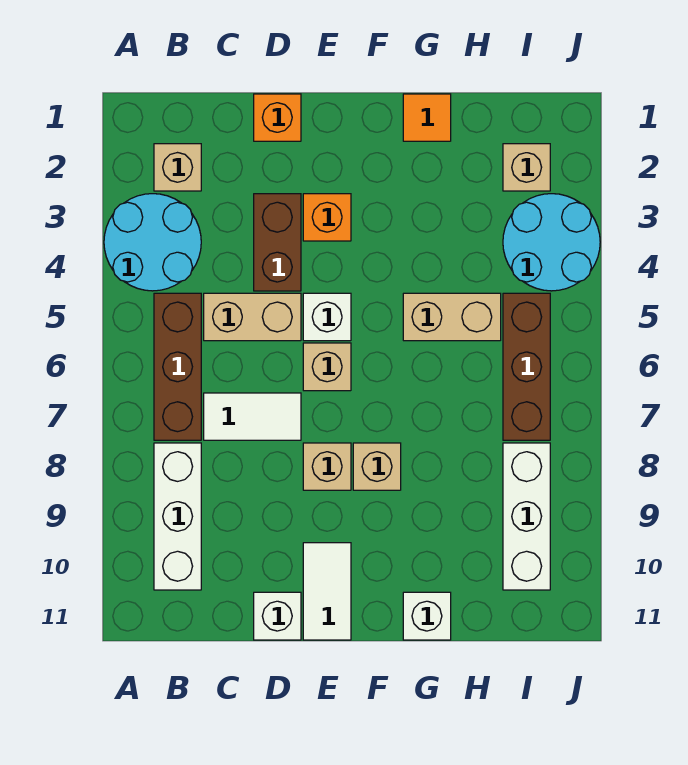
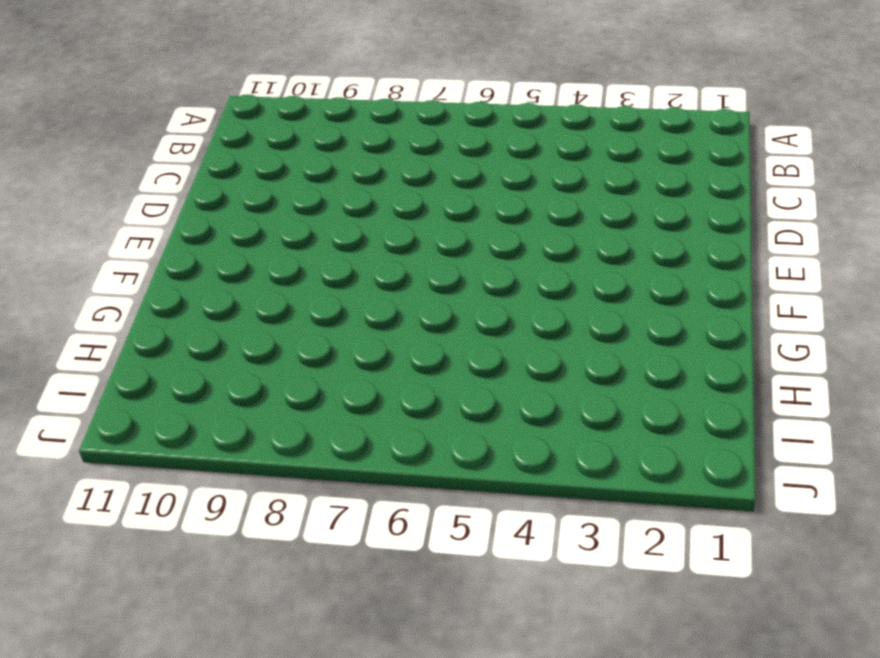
none -> cyan round brick A3:B4 level 1
none -> tan brick B2 level 1
none -> brown brick B5:B7 level 1

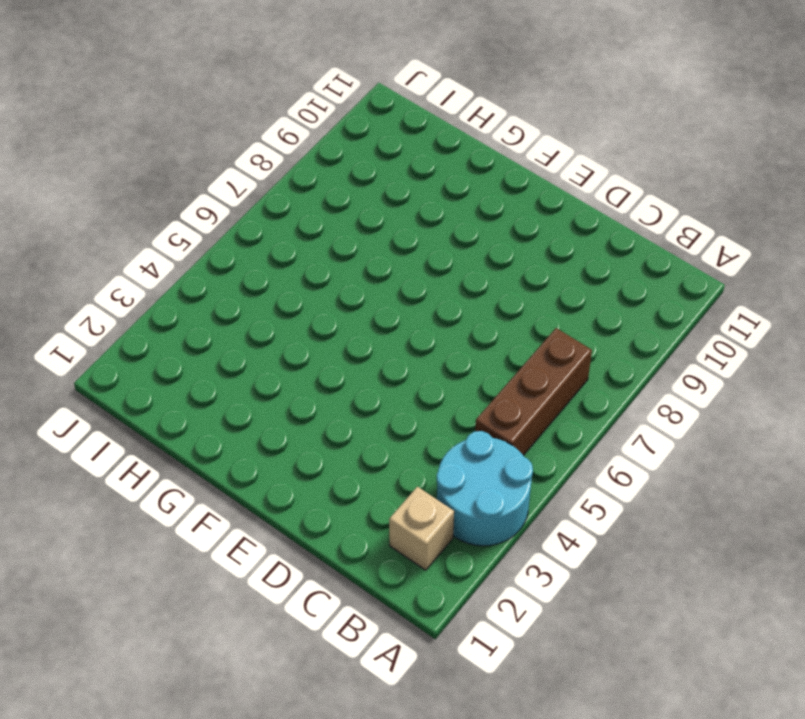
none -> white brick B8:B10 level 1
none -> tan brick C5:D5 level 1
none -> white tile C7:D7 level 1

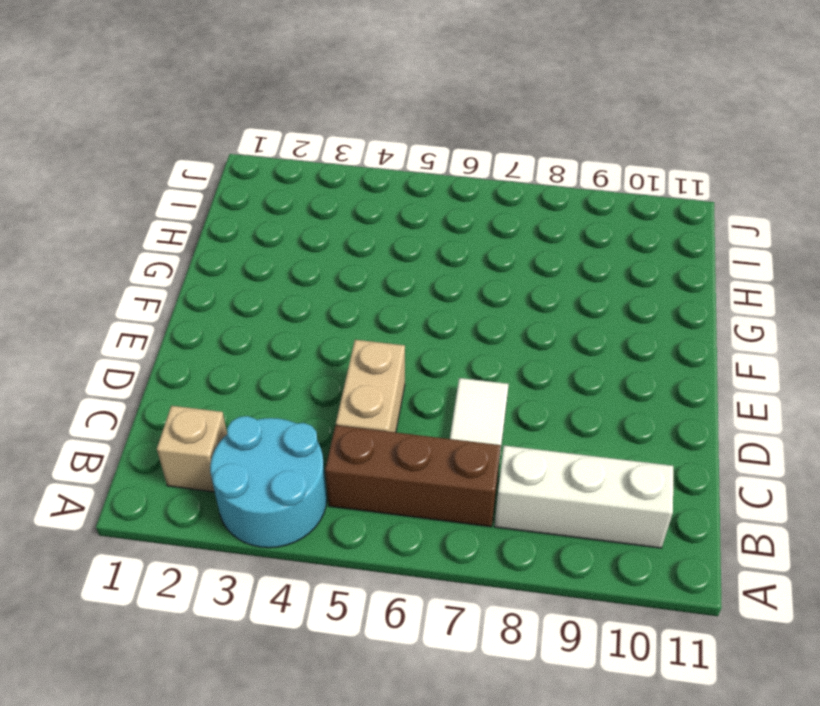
none -> orange brick D1 level 1
none -> brown brick D3:D4 level 1
none -> white brick D11 level 1

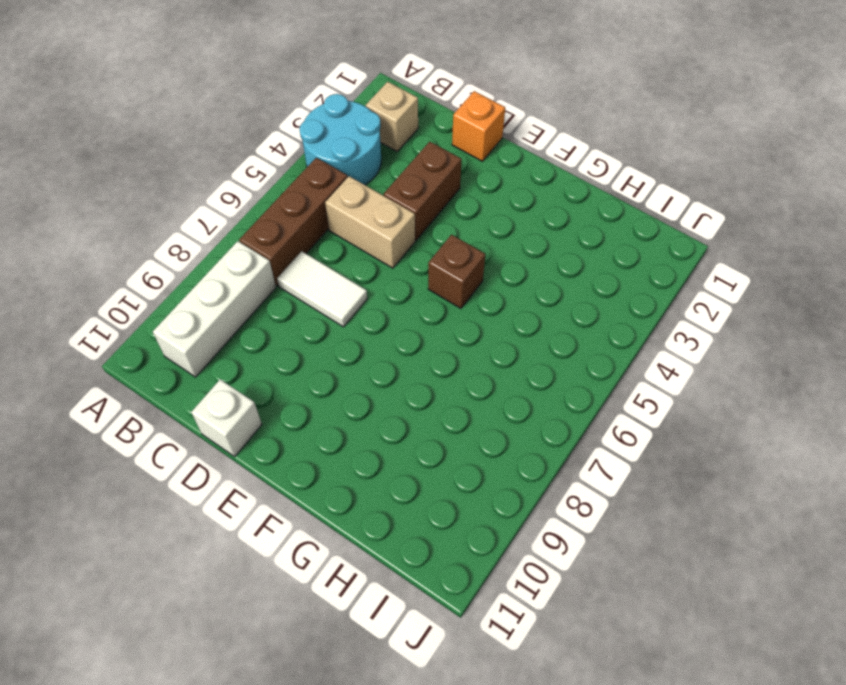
brown brick F5 level 1 -> none
none -> orange brick E3 level 1
none -> white brick E5 level 1
none -> tan brick E6 level 1

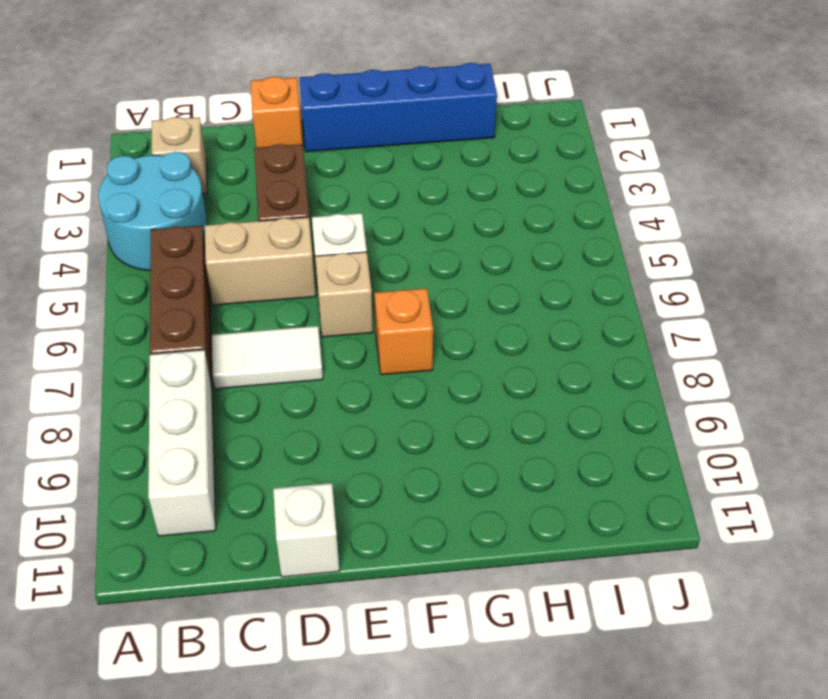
blue brick E1:H1 level 1 -> orange tile G1 level 1
orange brick F7 level 1 -> orange brick E3 level 1
none -> tan brick E8 level 1
none -> white tile E10:E11 level 1
none -> tan brick F8 level 1

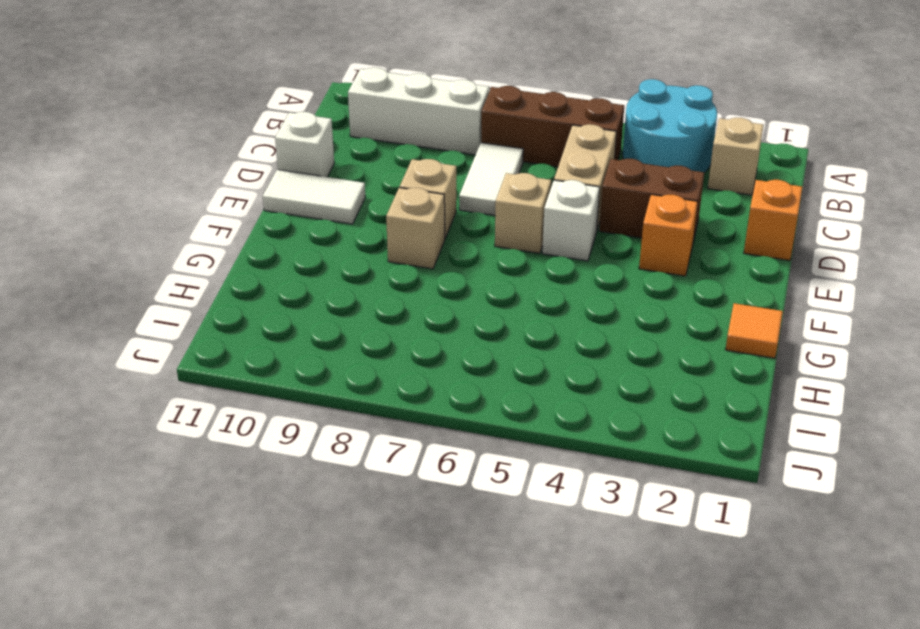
none -> tan brick G5:H5 level 1
none -> white brick G11 level 1
none -> tan brick I2 level 1

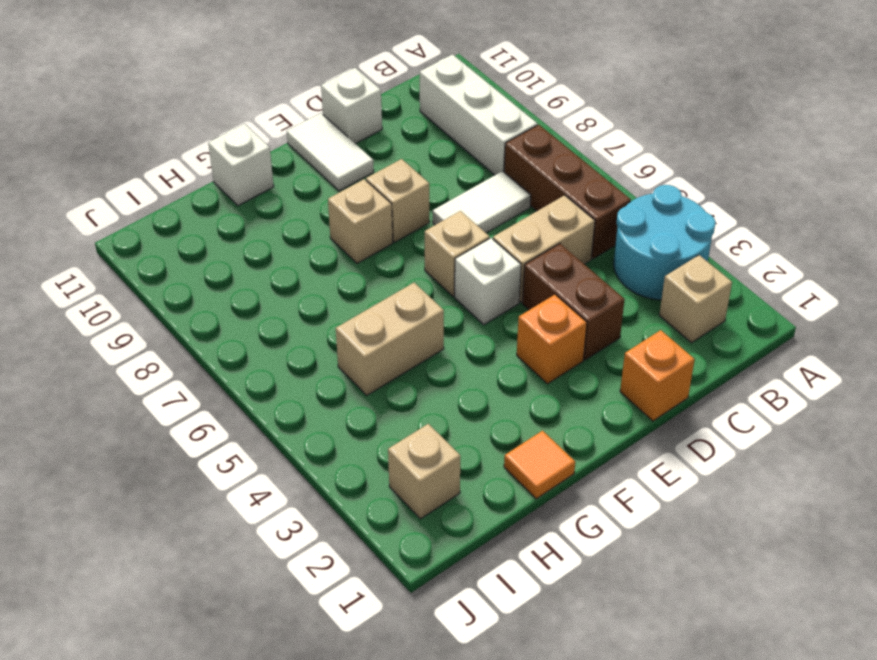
none -> cyan round brick I3:J4 level 1
none -> brown brick I5:I7 level 1
none -> white brick I8:I10 level 1

